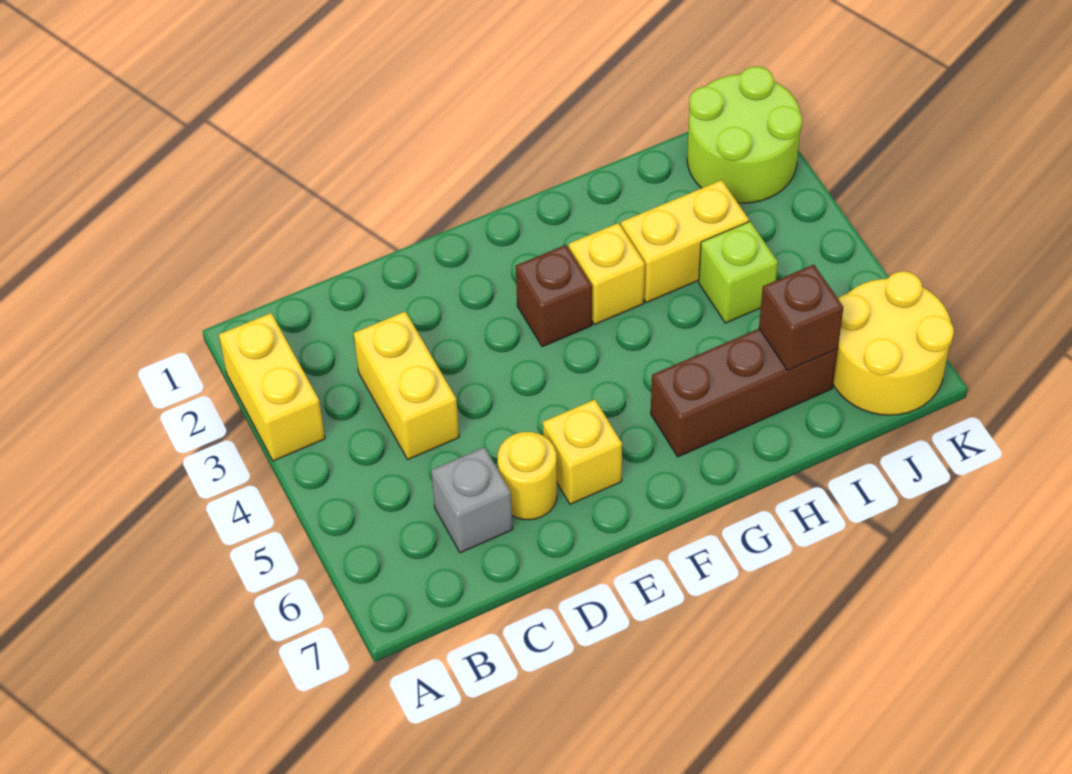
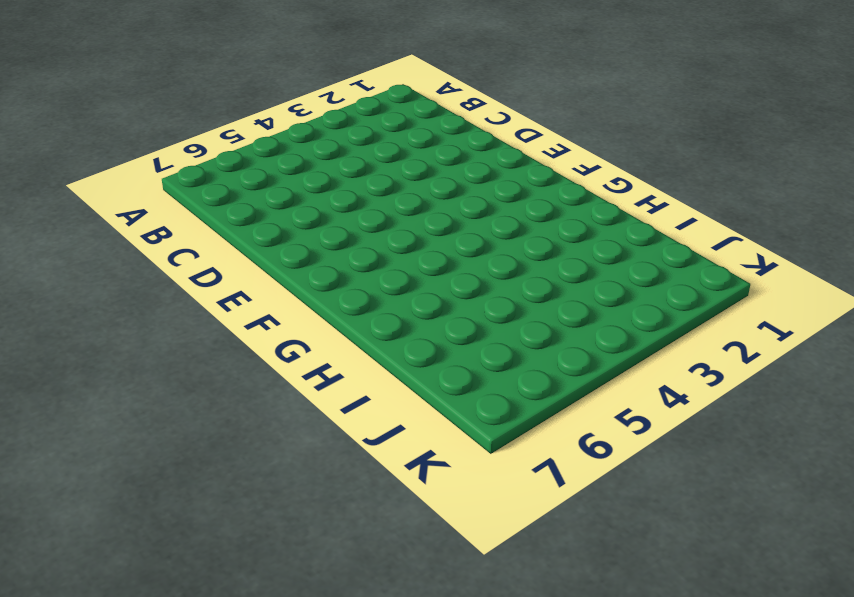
none -> yellow brick A2:A3 level 1
none -> yellow brick C3:C4 level 1
none -> grey brick C6 level 1

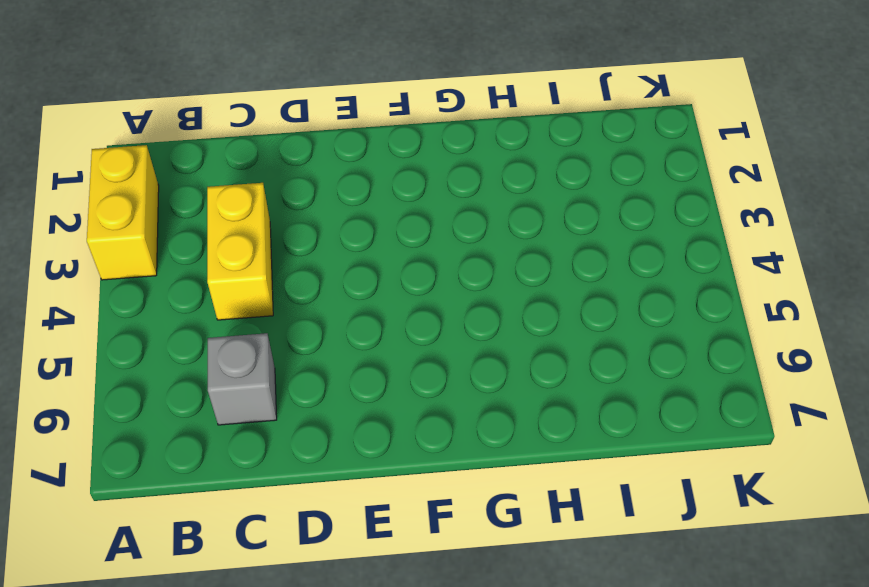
none -> yellow round brick D6 level 1
none -> yellow brick E6 level 1
none -> brown brick F3 level 1

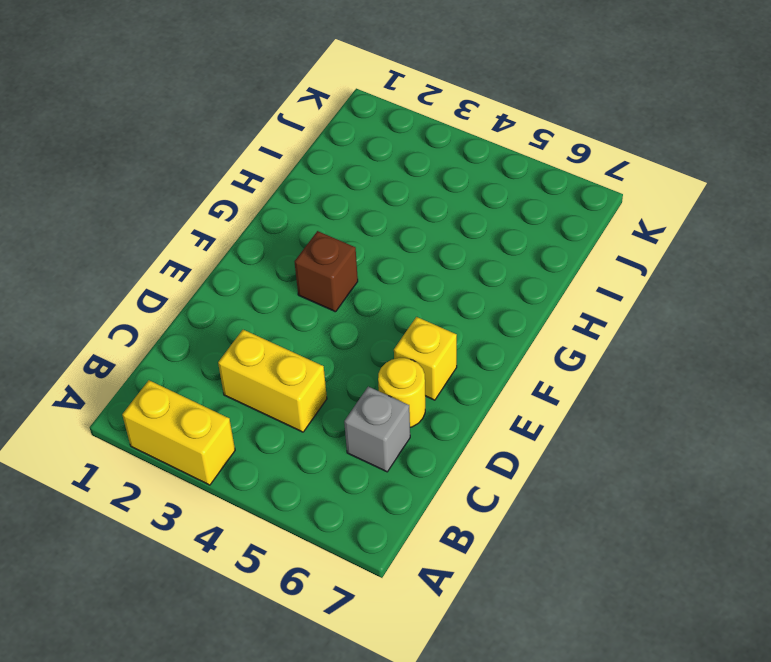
none -> yellow brick G3 level 1
none -> brown brick G6:I6 level 1
none -> yellow brick H3:I3 level 1

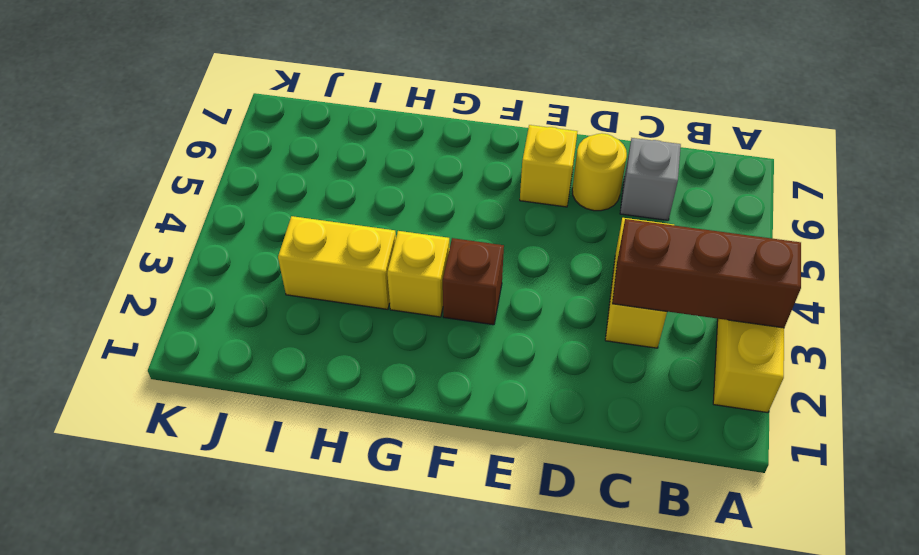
brown brick A3:C3 level 2 -> brown brick G6:I6 level 1
none -> lime brick I4 level 1
none -> lime round brick J1:K2 level 1
none -> yellow round brick J6:K7 level 1

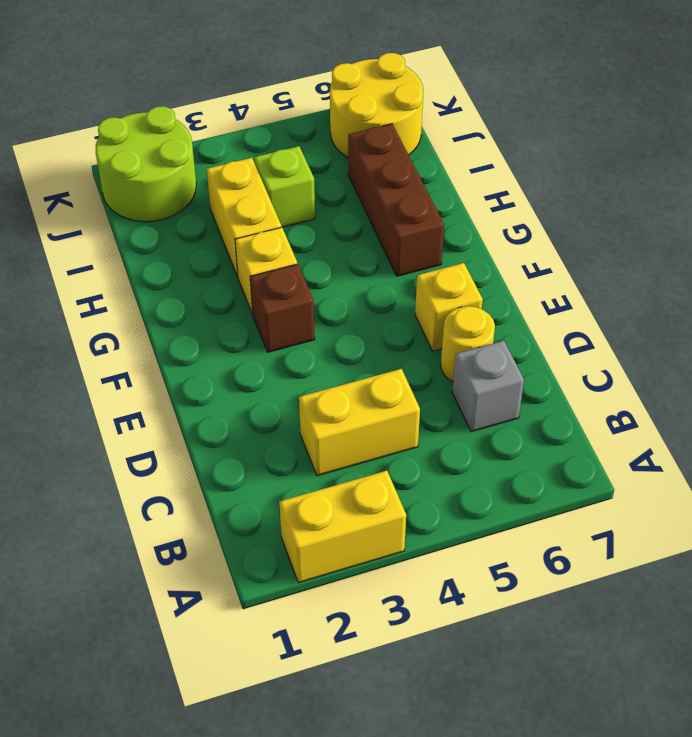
none -> brown brick I6 level 2

